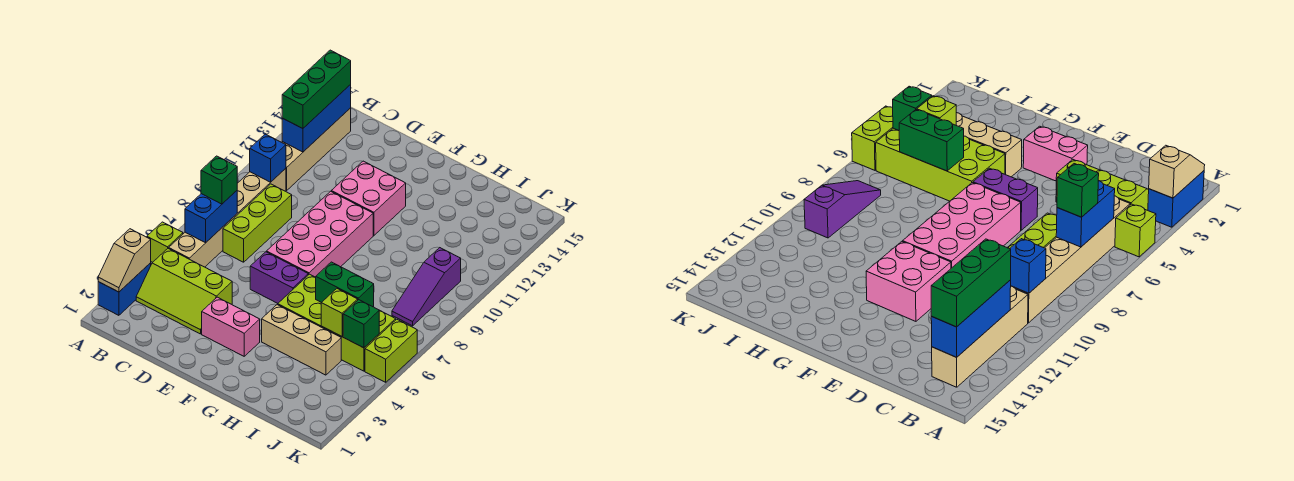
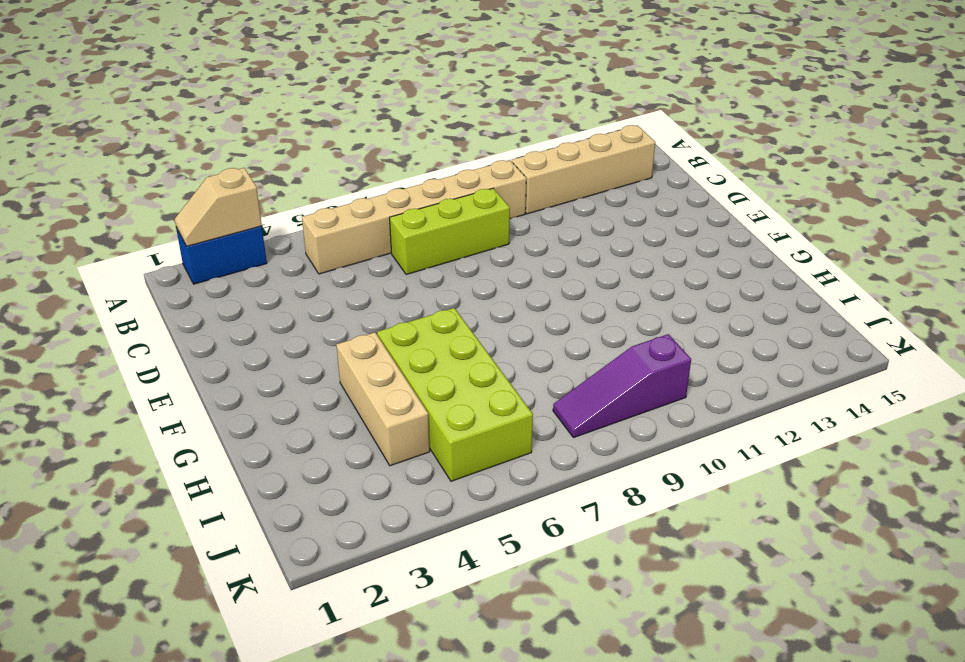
none -> lime brick A5 level 1
none -> lime slope B3:D4 level 1 top 4
none -> pink brick E3:F3 level 1

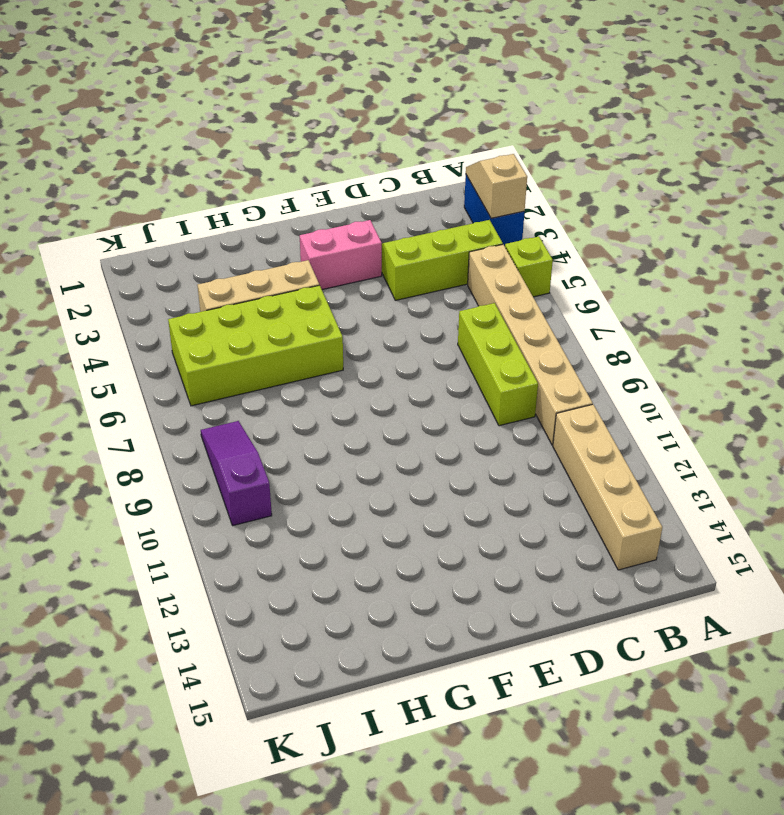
none -> purple brick E6:F6 level 1
none -> pink brick E7:F10 level 1
none -> pink brick E11:F12 level 1

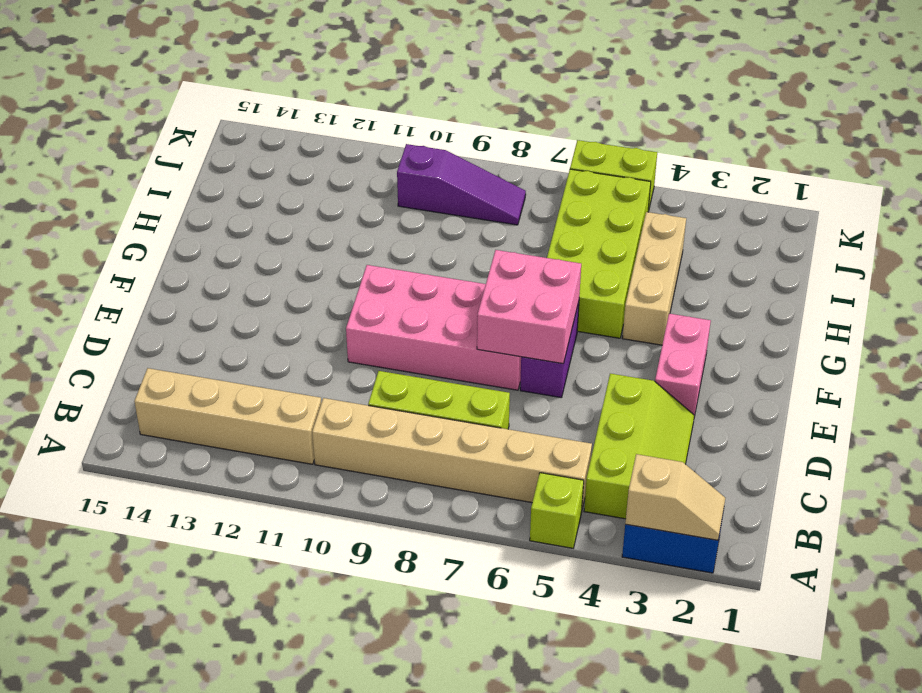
pink brick E6:F7 level 2 -> pink brick E11:F12 level 1
none -> blue brick B6:B7 level 2
none -> blue brick B10 level 2
none -> blue brick B12:B14 level 2

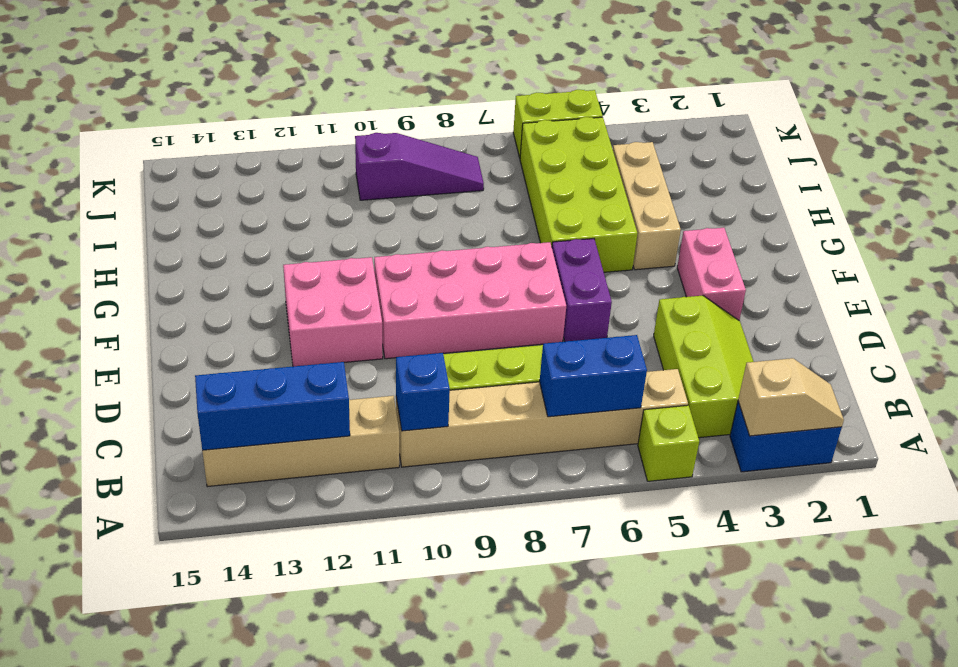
none -> green brick H6:I6 level 2
none -> lime brick I5 level 2
none -> green brick J5 level 2

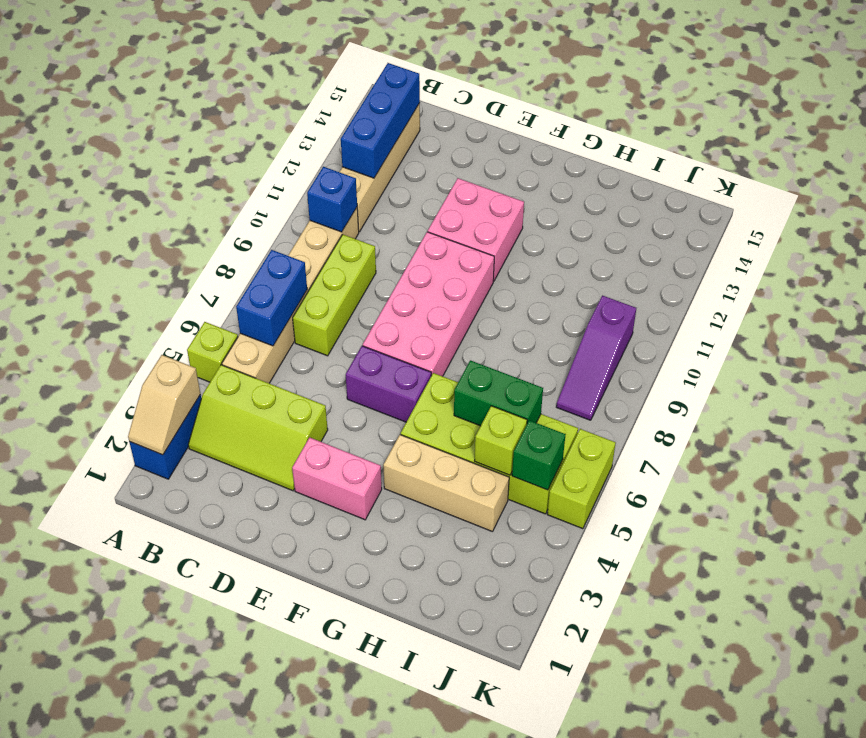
none -> green brick B7 level 3
none -> green brick B12:B14 level 3

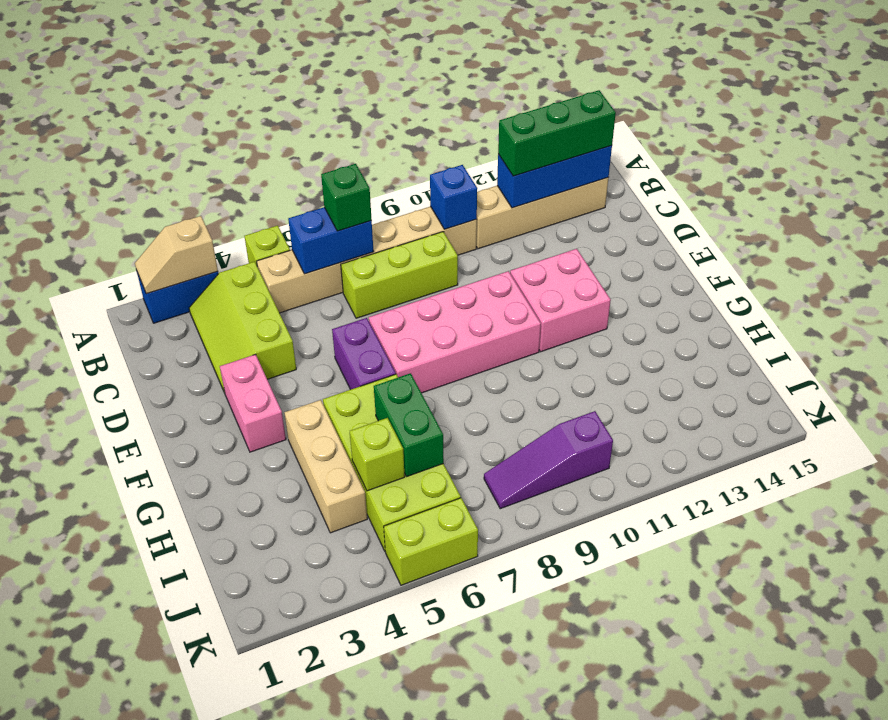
none -> green brick J5 level 2

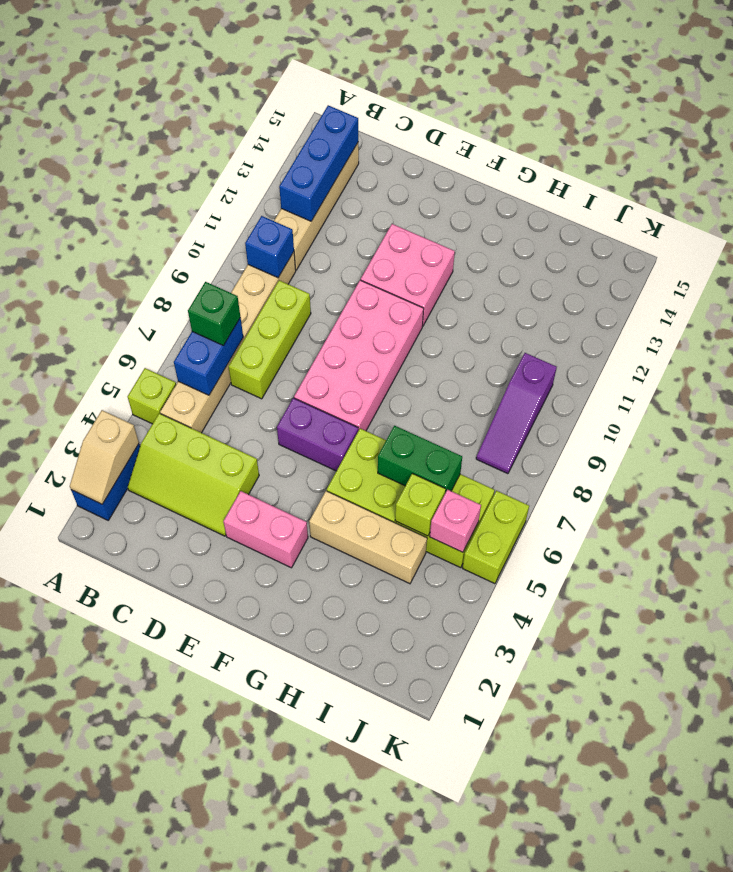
pink brick J5 level 2 -> green brick J5 level 2
none -> green brick B12:B14 level 3

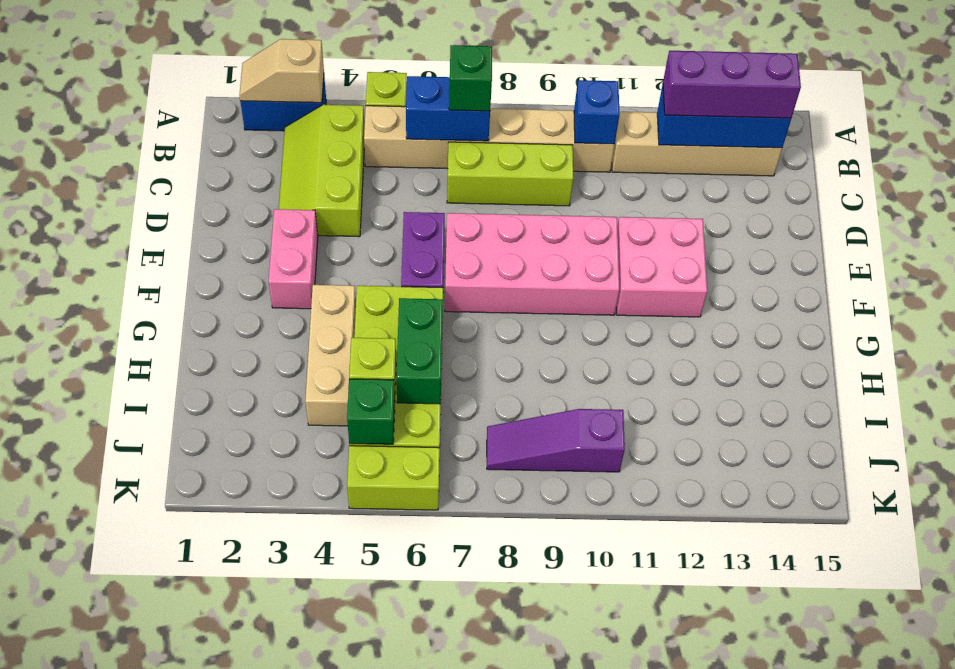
purple brick B12:B14 level 3 -> green brick B12:B14 level 3

